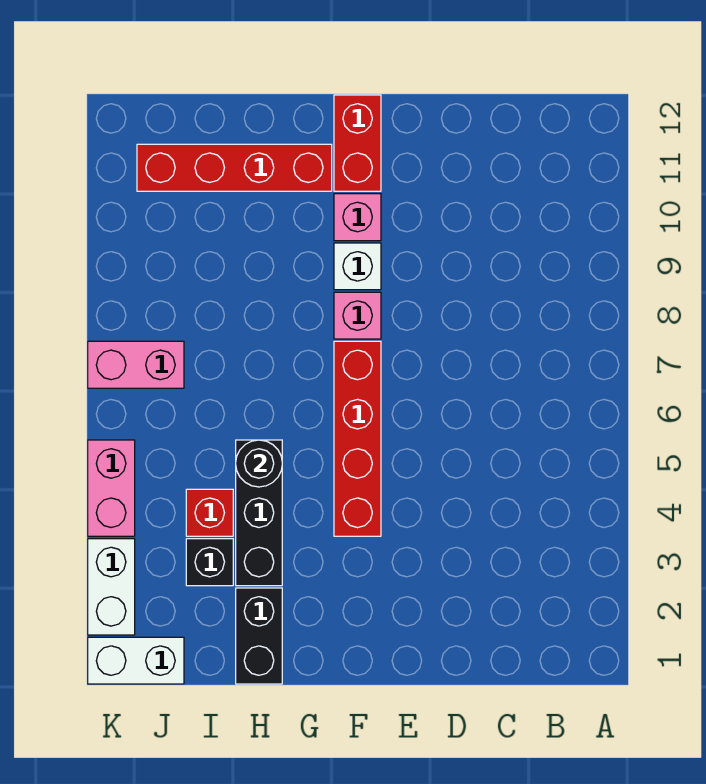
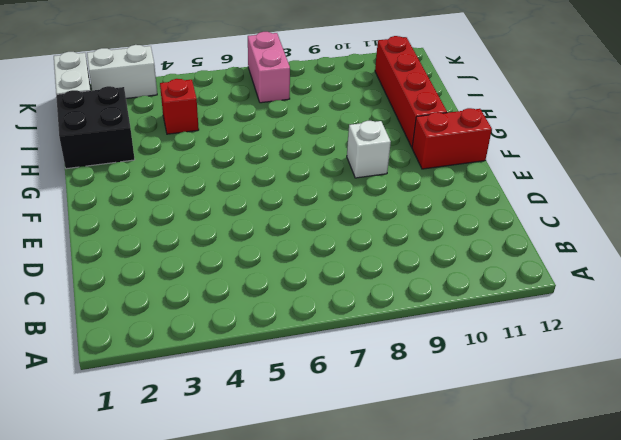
black brick H1:I2 level 1 -> black brick H1:H2 level 1
none -> red brick F4:F7 level 1
none -> pink brick F8 level 1
none -> pink brick F10 level 1

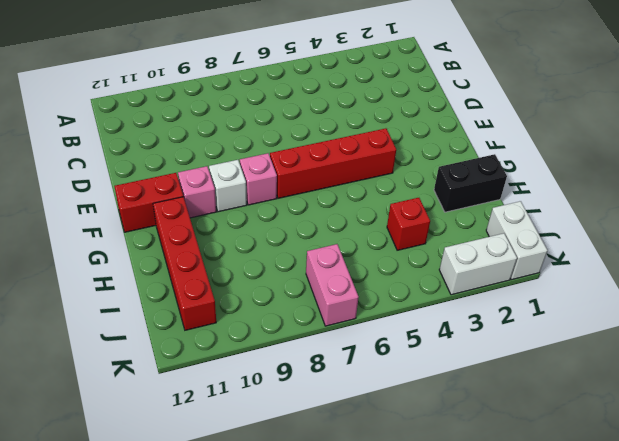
none -> black brick H3:H5 level 1
none -> black brick I3 level 1
none -> pink brick K4:K5 level 1

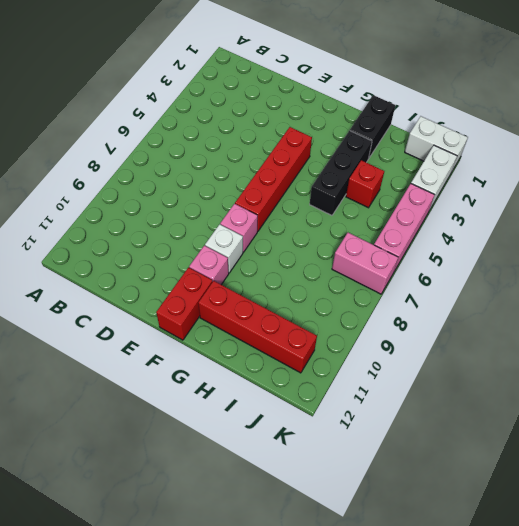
pink brick K4:K6 level 1 -> pink brick K4:K5 level 1
none -> black brick I3 level 1
none -> black round brick H5 level 2

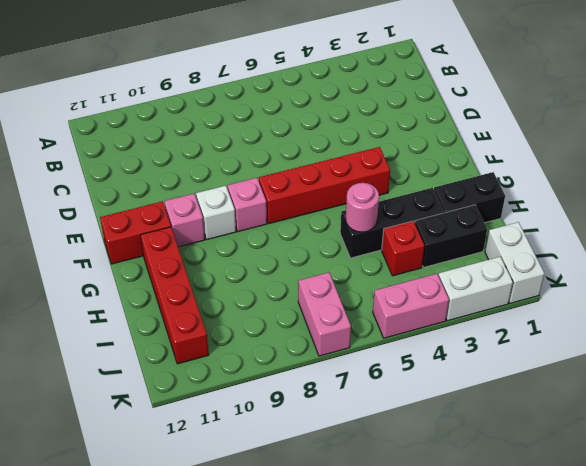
pink round brick H5 level 2 -> black round brick H5 level 2
black brick I2:I3 level 1 -> black brick I3 level 1

